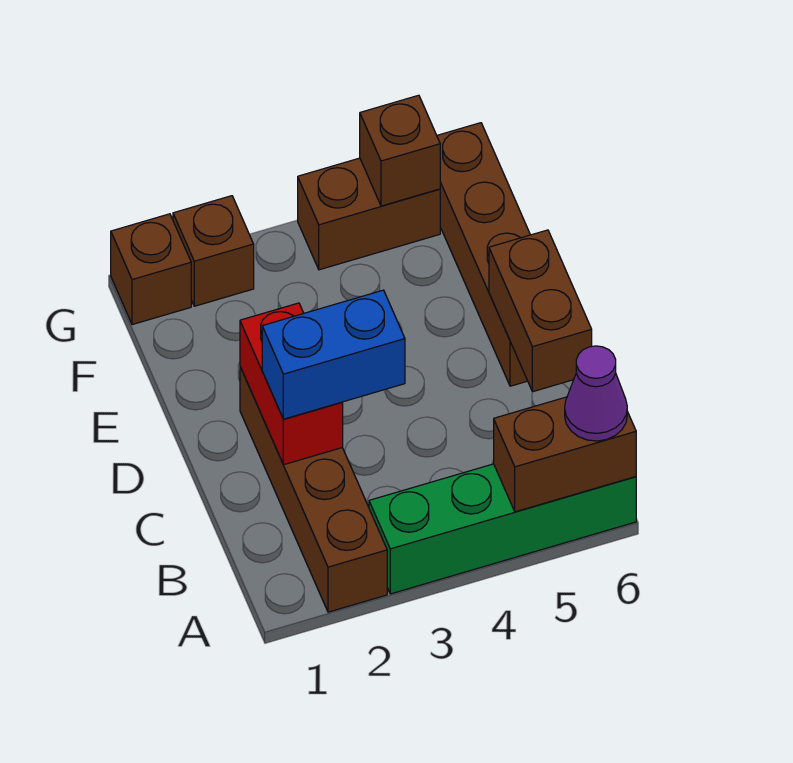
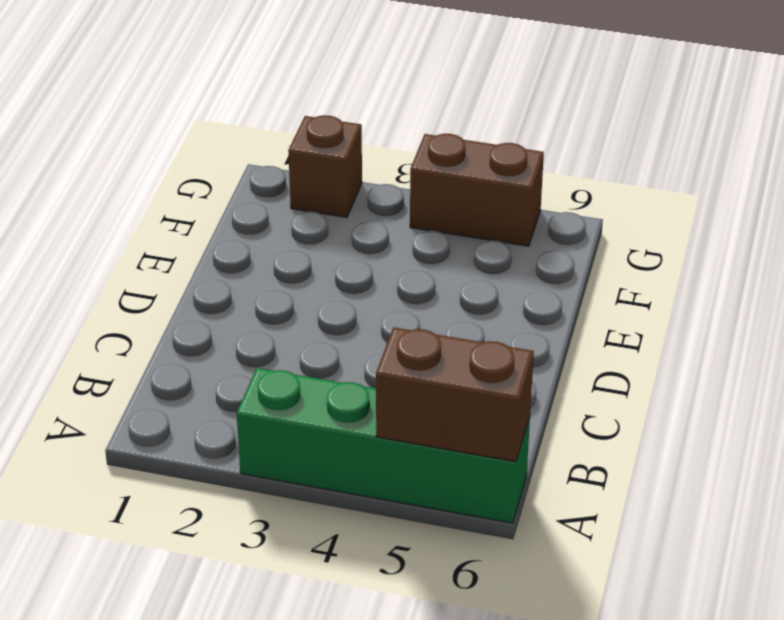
none -> brown brick A2:D2 level 1
none -> brown brick D6:G6 level 1
none -> brown brick G1 level 1

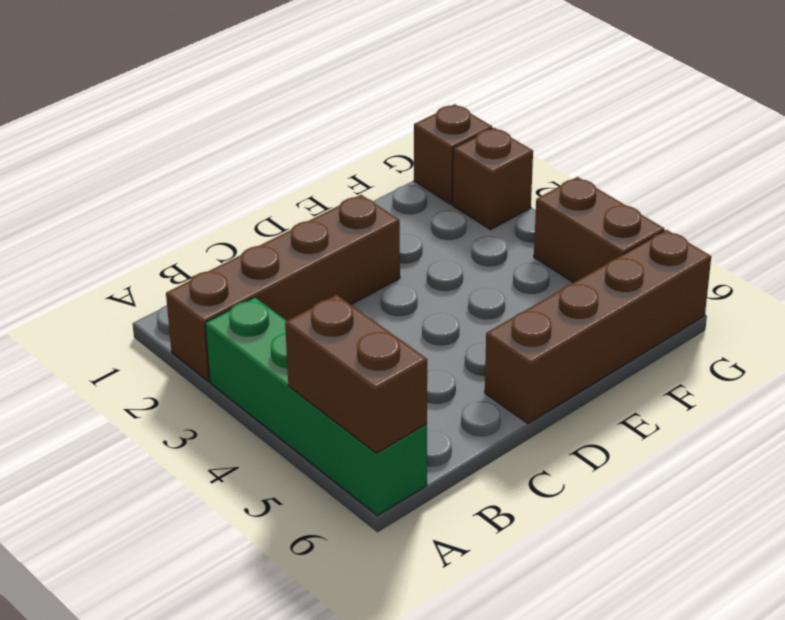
none -> red brick C2:D2 level 2
none -> brown brick C6:D6 level 2
none -> brown brick G5 level 2

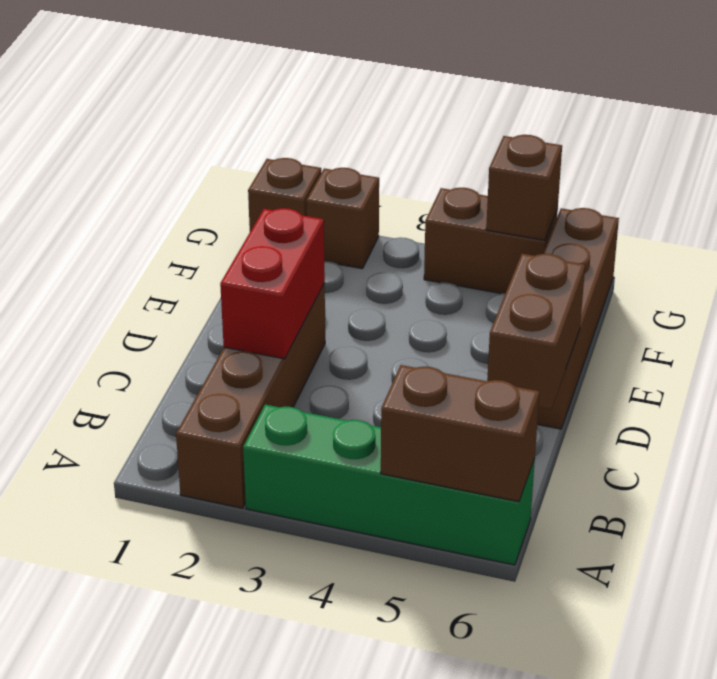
none -> purple cone A6 level 3
none -> blue brick C2:C3 level 3

